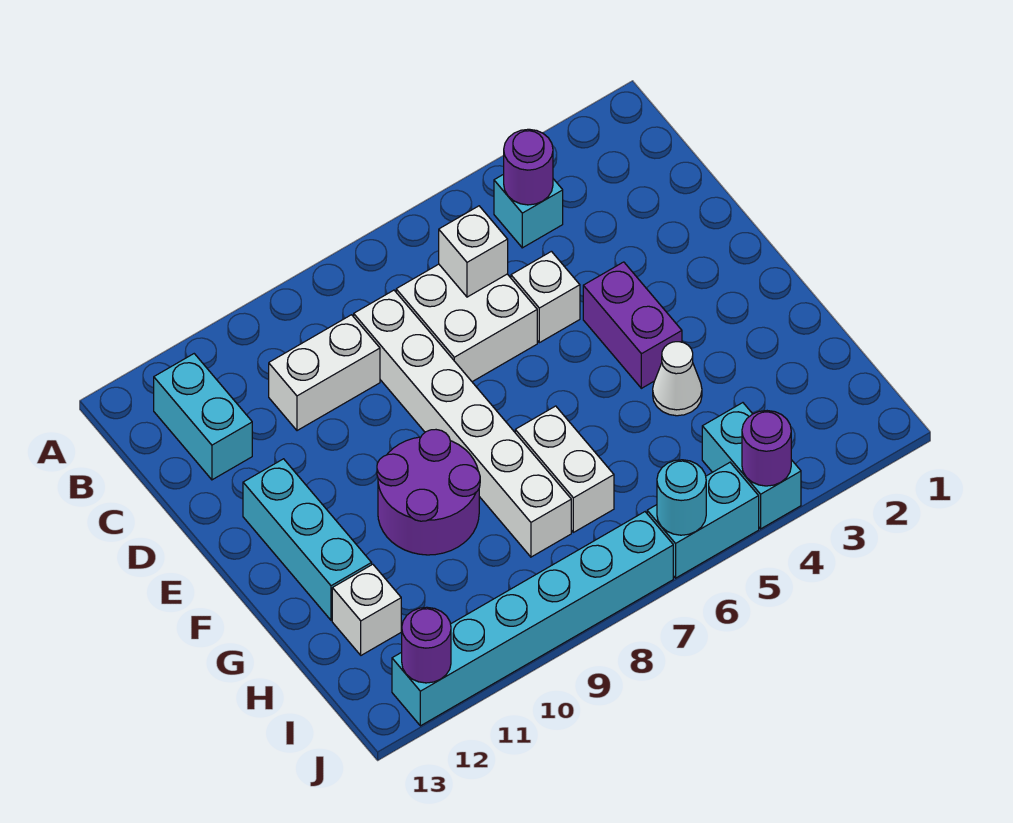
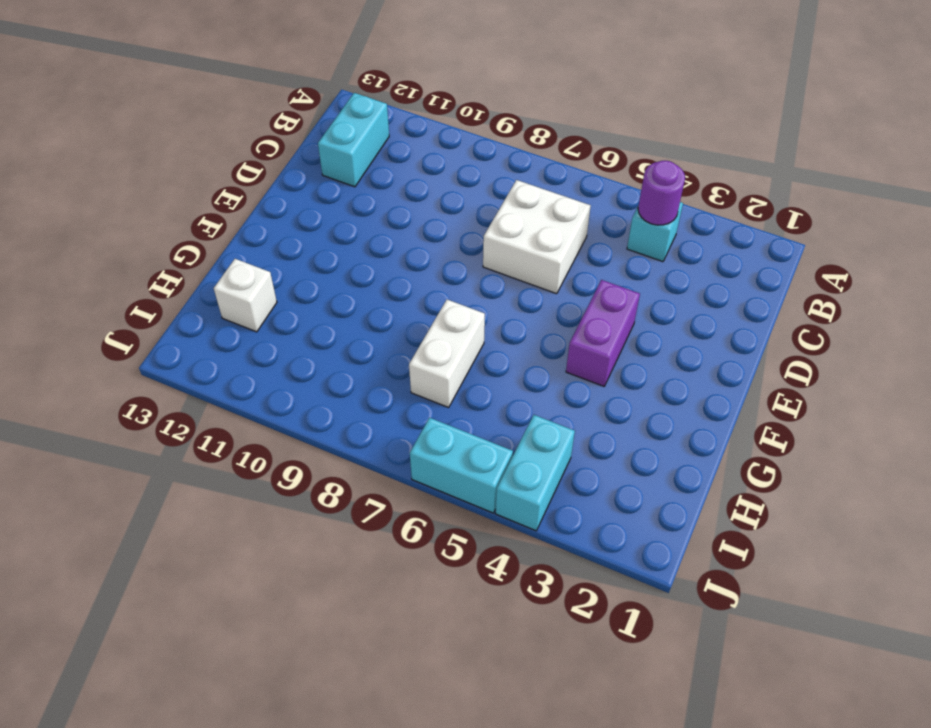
none -> white brick C8:H8 level 1
none -> white brick C9:C10 level 1
none -> white brick D5 level 1

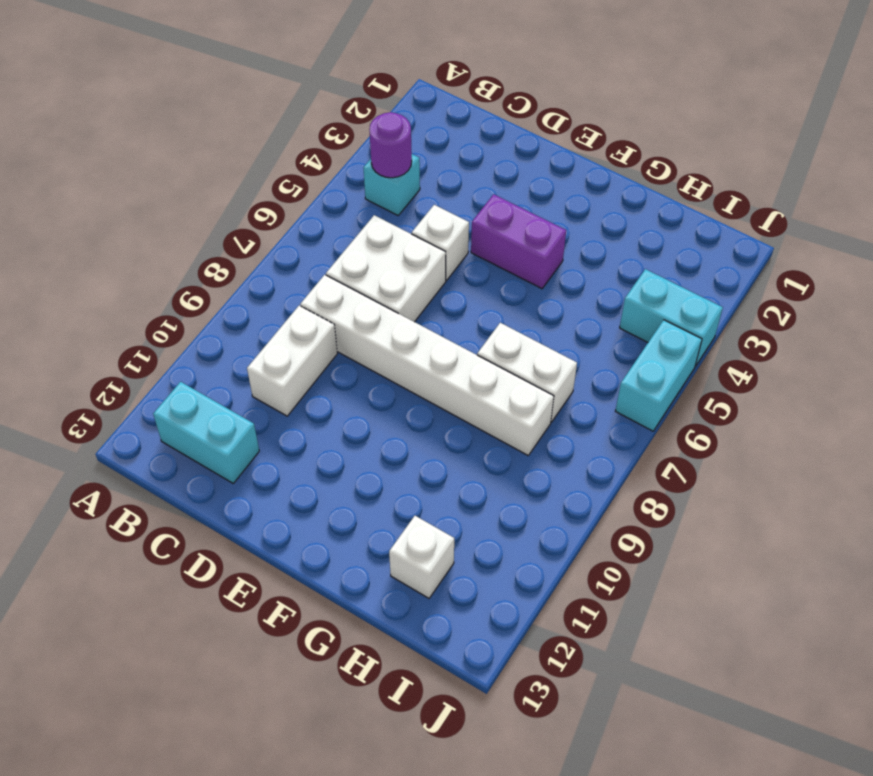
none -> cyan brick E12:G12 level 1
none -> purple round brick F9:G10 level 1
none -> white cone G4 level 1

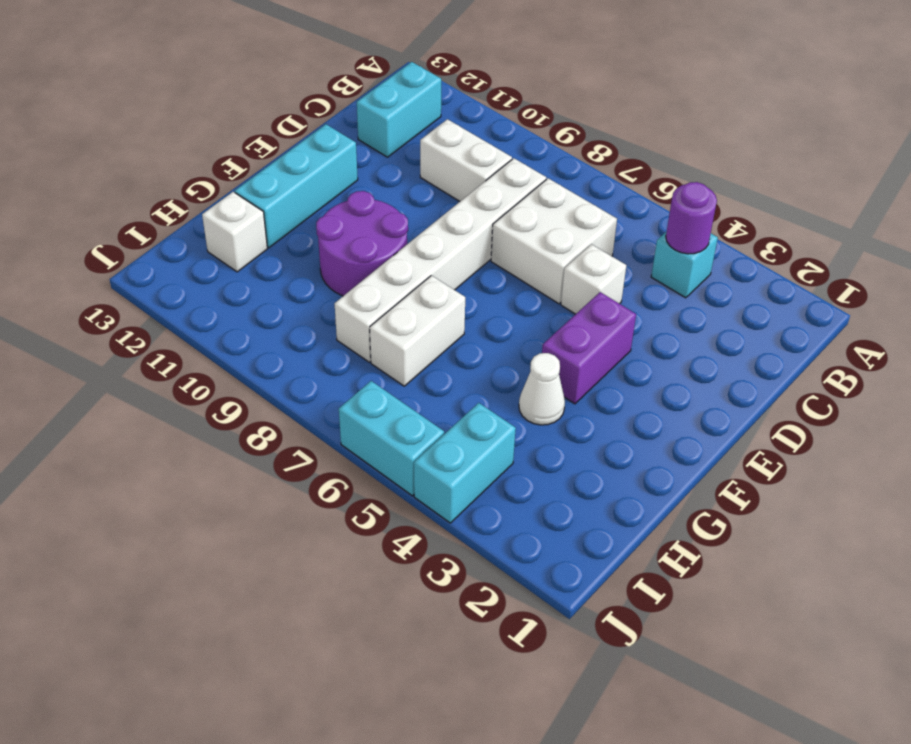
none -> cyan brick J7:J12 level 1
none -> white brick C6 level 2
none -> purple round brick J4 level 2

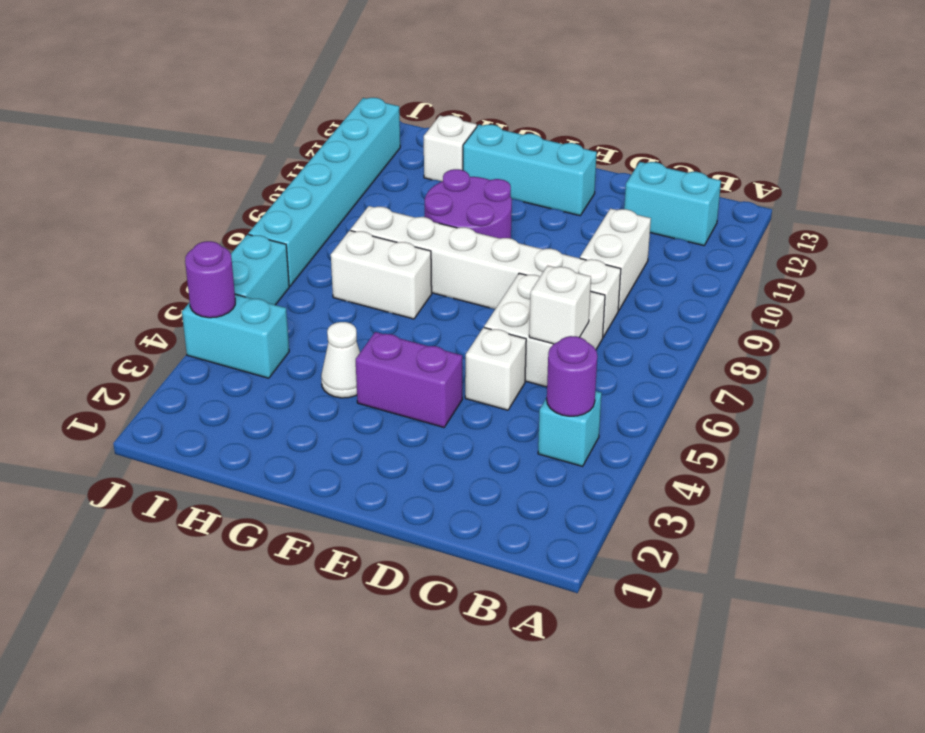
none -> cyan round brick J6 level 2
none -> purple round brick J12 level 2

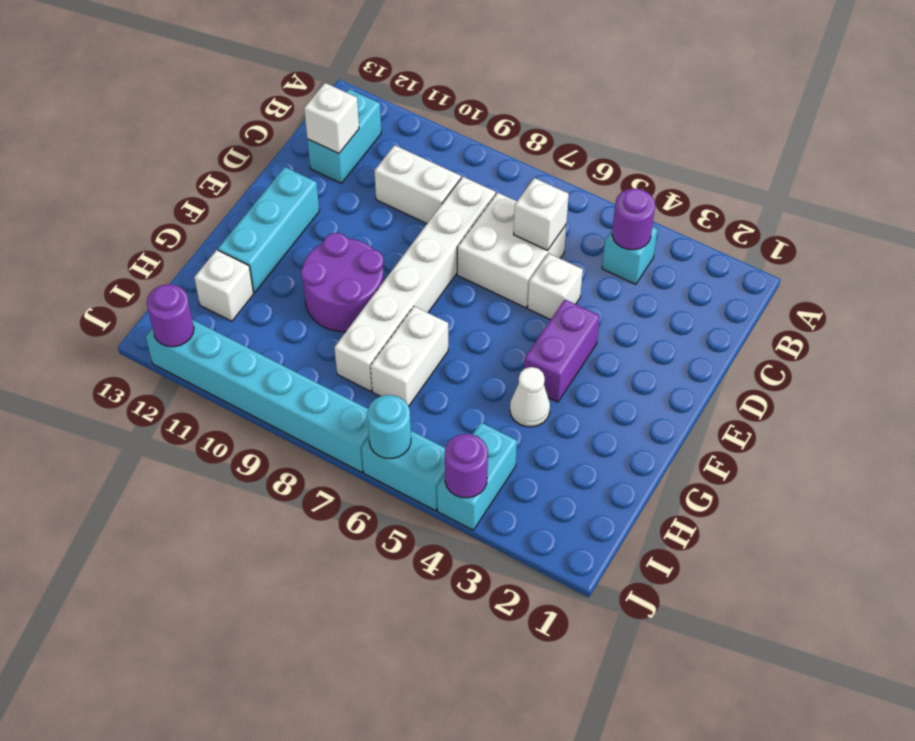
white brick C12 level 2 -> none

